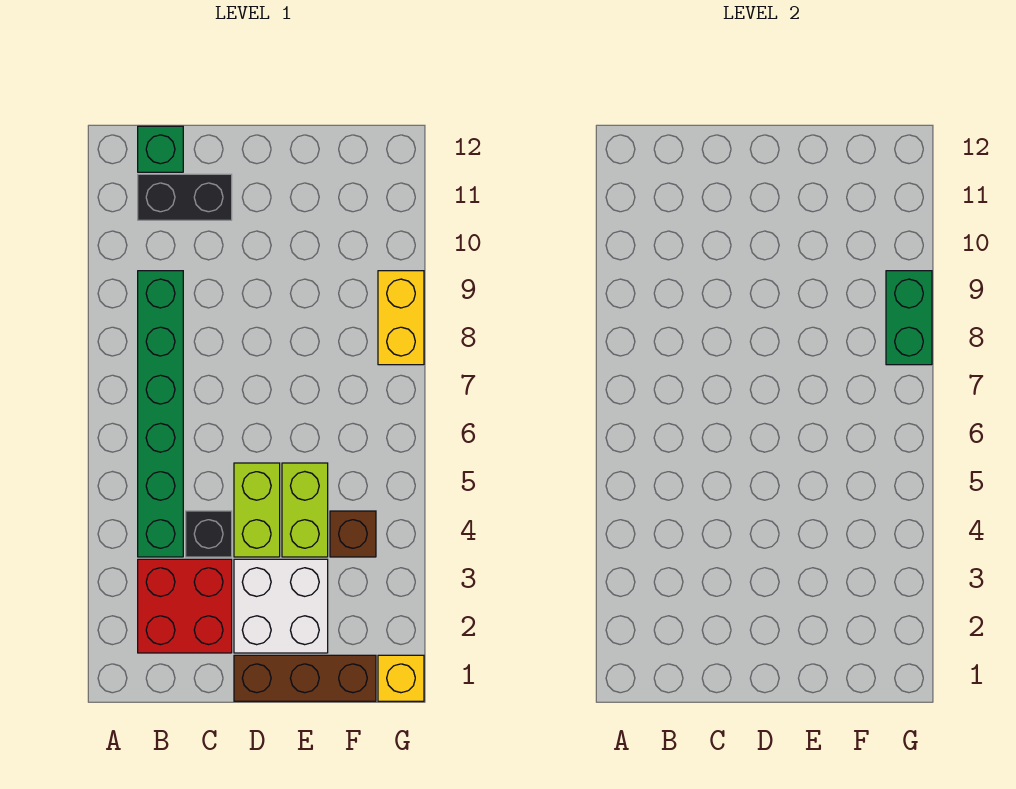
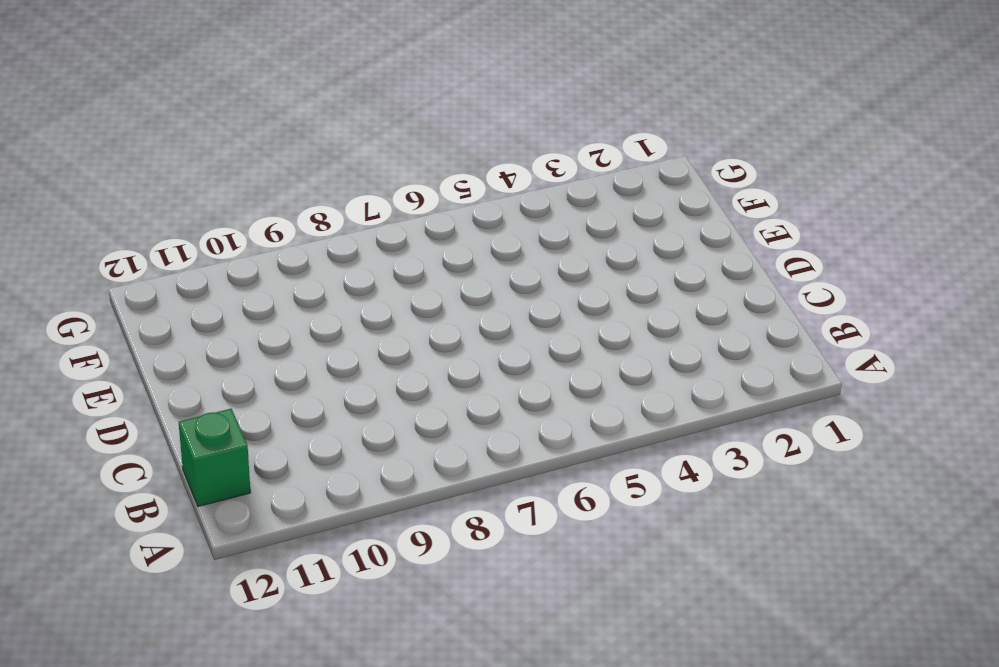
none -> red brick B2:C3 level 1
none -> green brick B4:B9 level 1
none -> black brick B11:C11 level 1

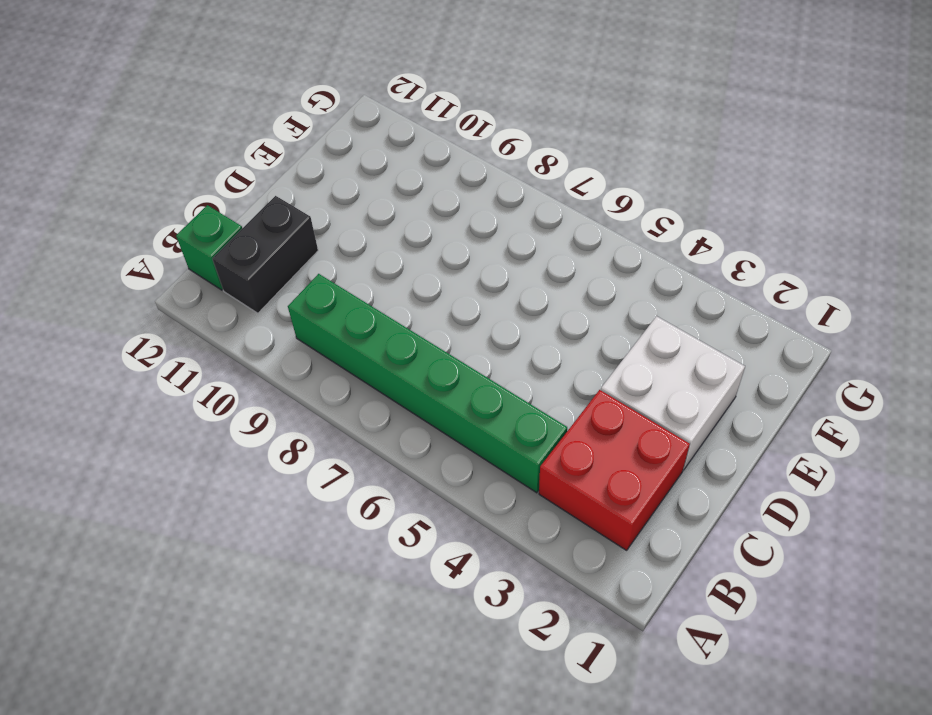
none -> black brick C4 level 1
none -> brown brick D1:F1 level 1
none -> lime brick D4:D5 level 1

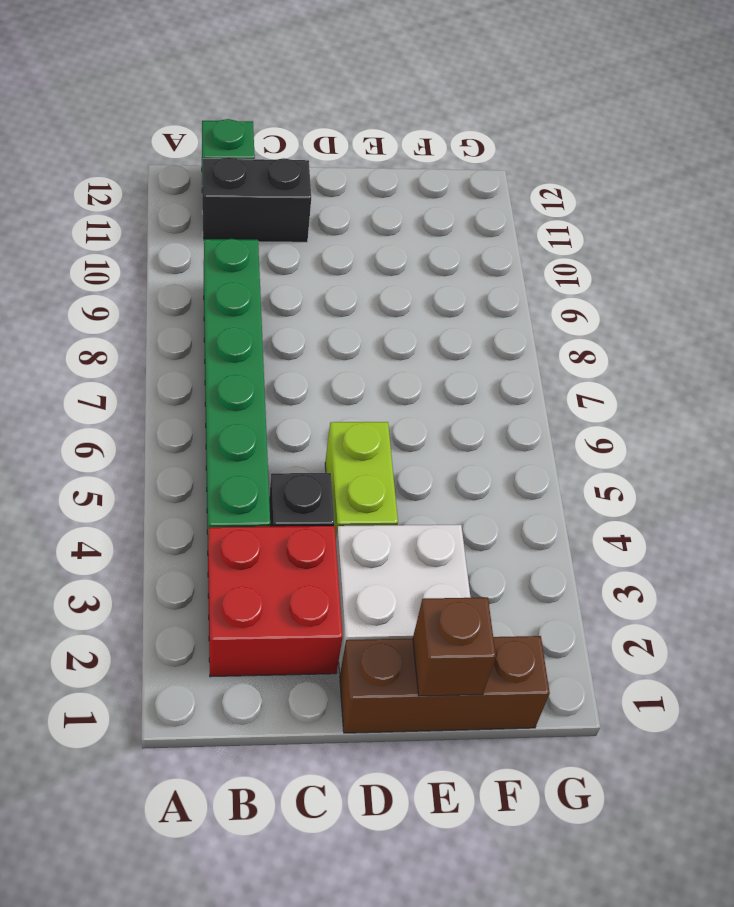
brown brick E1 level 2 -> brown brick F4 level 1
none -> lime brick E4:E5 level 1
none -> yellow brick G1 level 1
none -> yellow brick G8:G9 level 1

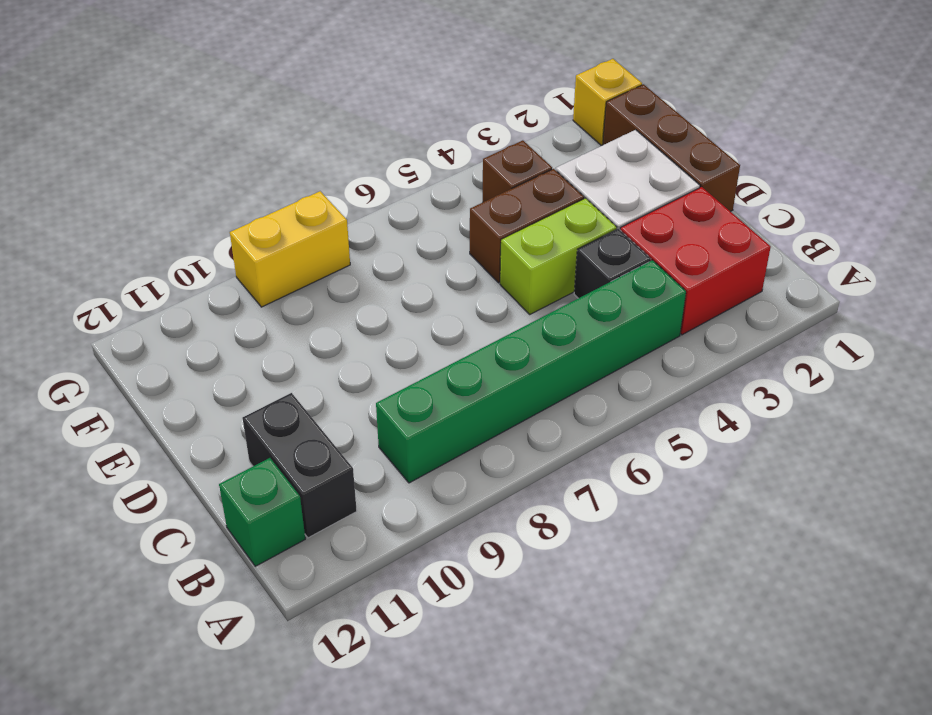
brown brick E4:E5 level 1 -> lime brick E4:E5 level 1
none -> green brick G8:G9 level 2

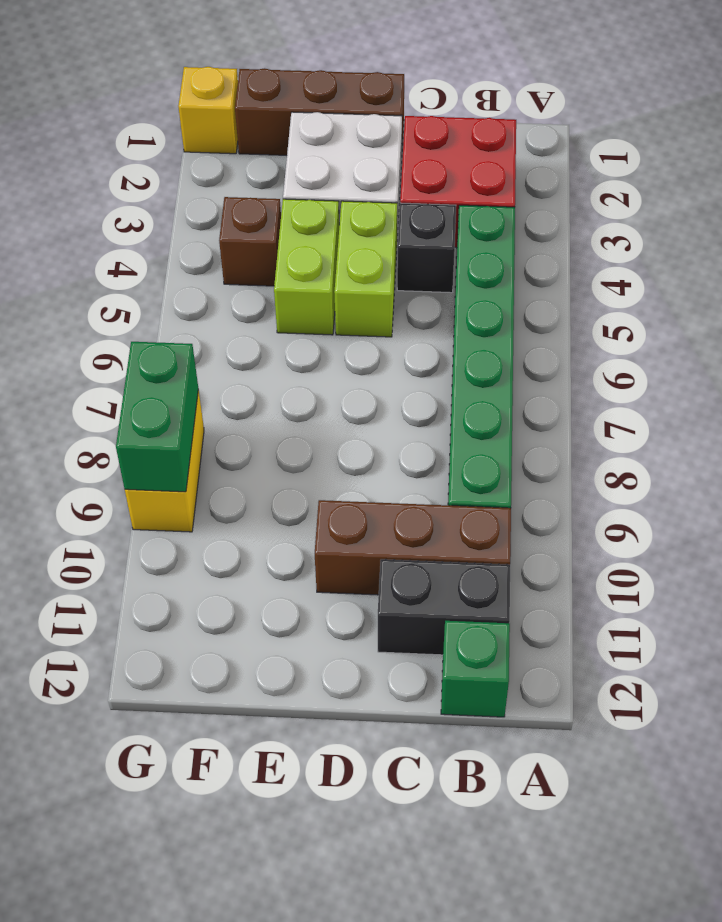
brown brick B10:D10 level 1 -> none

